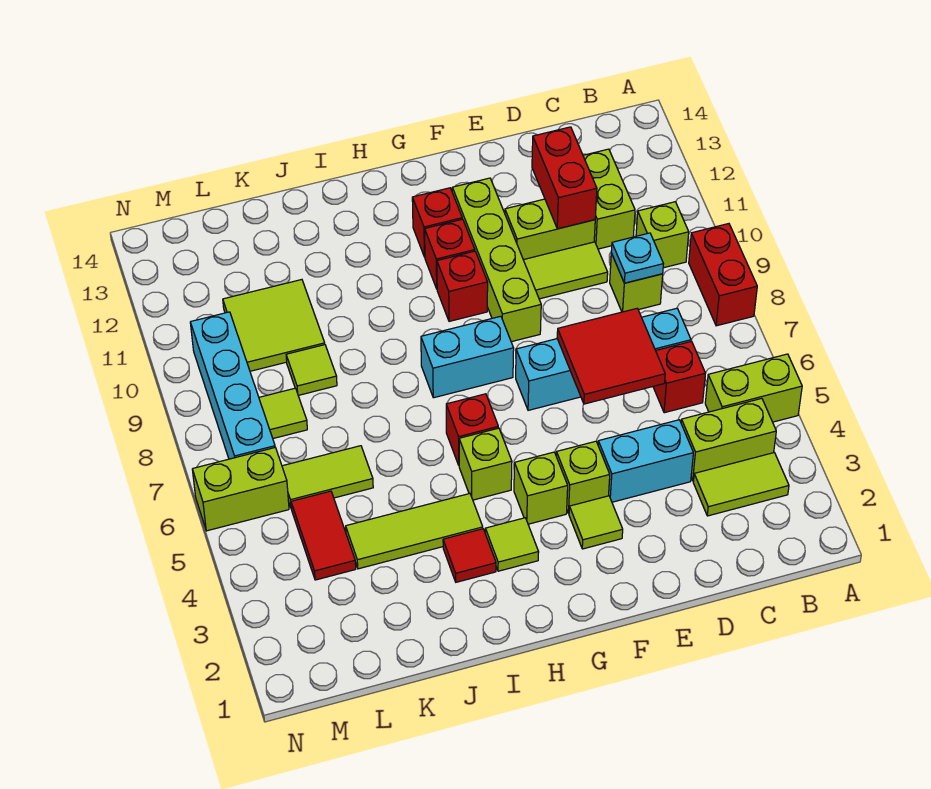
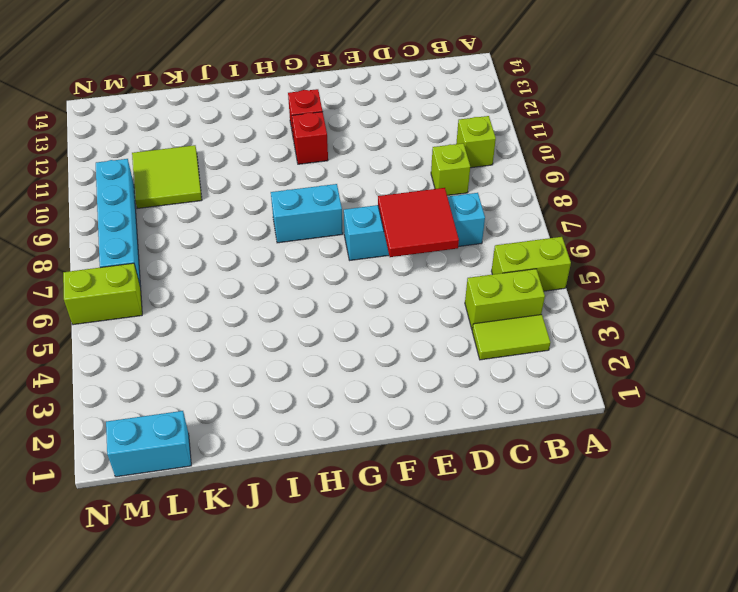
cyan brick L1:M1 level 1 -> cyan brick D4:E4 level 1
none -> red brick A8:A9 level 1
none -> red brick C6 level 1
none -> lime brick C11:C12 level 1
none -> lime tile D10:E10 level 1

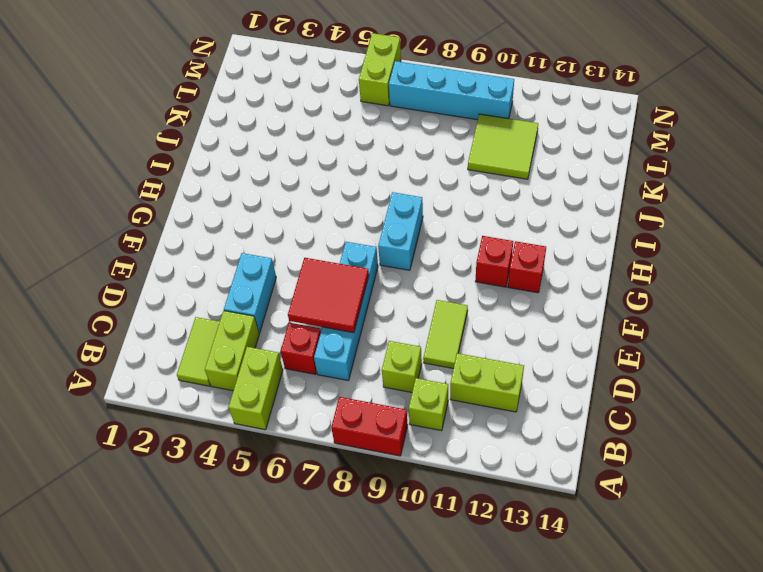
none -> lime brick D11:E11 level 1
none -> lime tile F3 level 1
none -> lime brick F4 level 1
none -> lime brick F9:F12 level 1

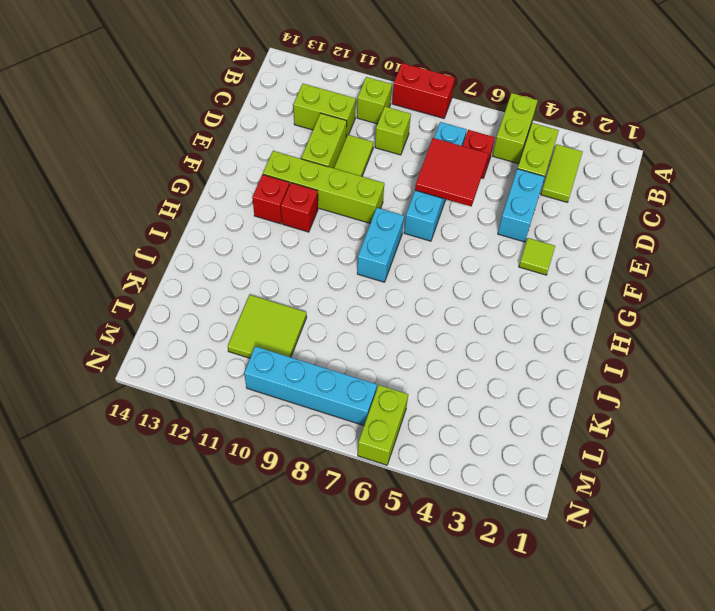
none -> lime brick F4 level 1
none -> lime brick G4 level 1
none -> red brick G10 level 1
none -> lime tile H3 level 1

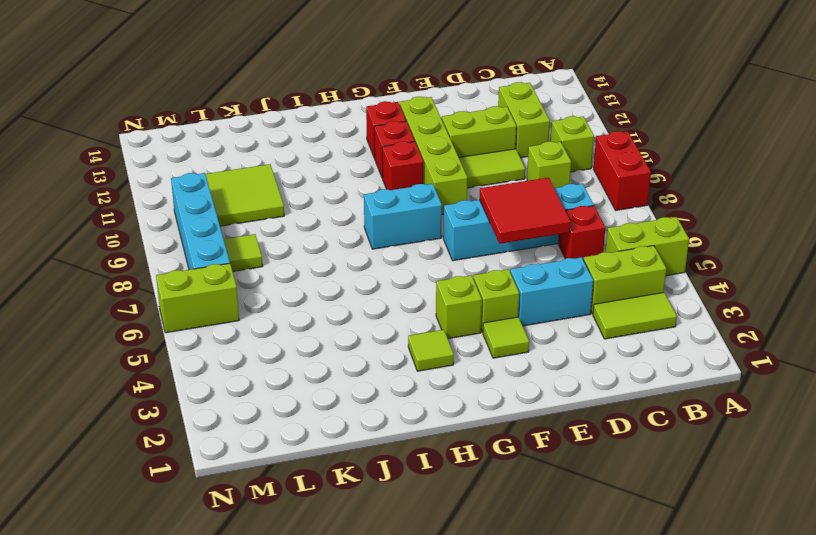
none -> lime brick H5 level 1
none -> red brick H6 level 1
none -> red tile I3 level 1
none -> lime tile I4:K4 level 1

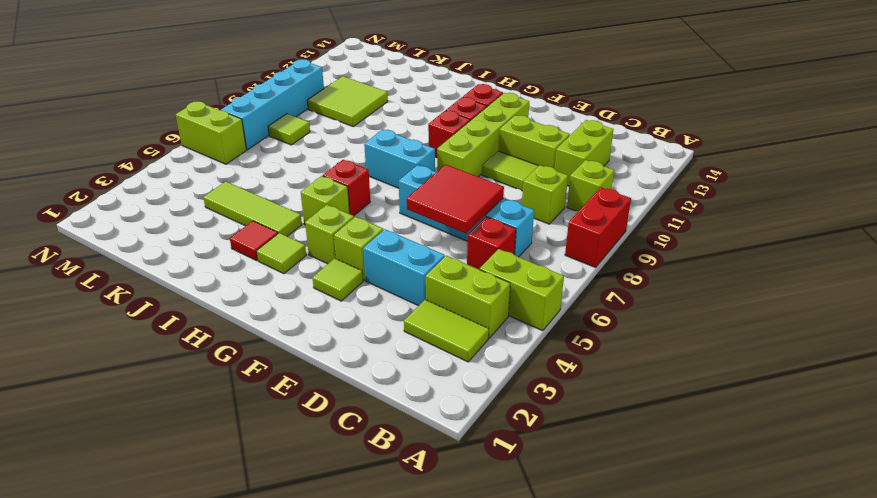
none -> lime tile K6:L6 level 1
none -> lime tile K9 level 1
none -> red tile L4:L5 level 1
none -> cyan plate C9 level 2

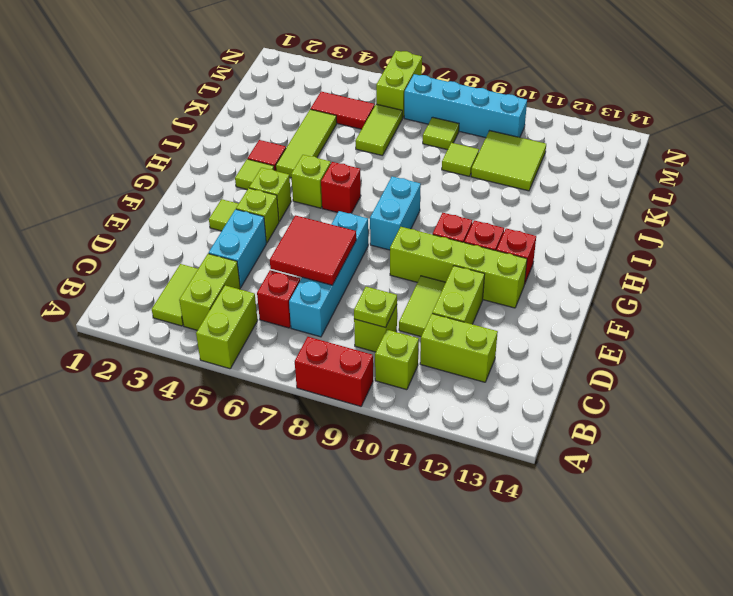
lime plate C9 level 2 -> cyan plate C9 level 2
none -> red brick D11:D12 level 2

